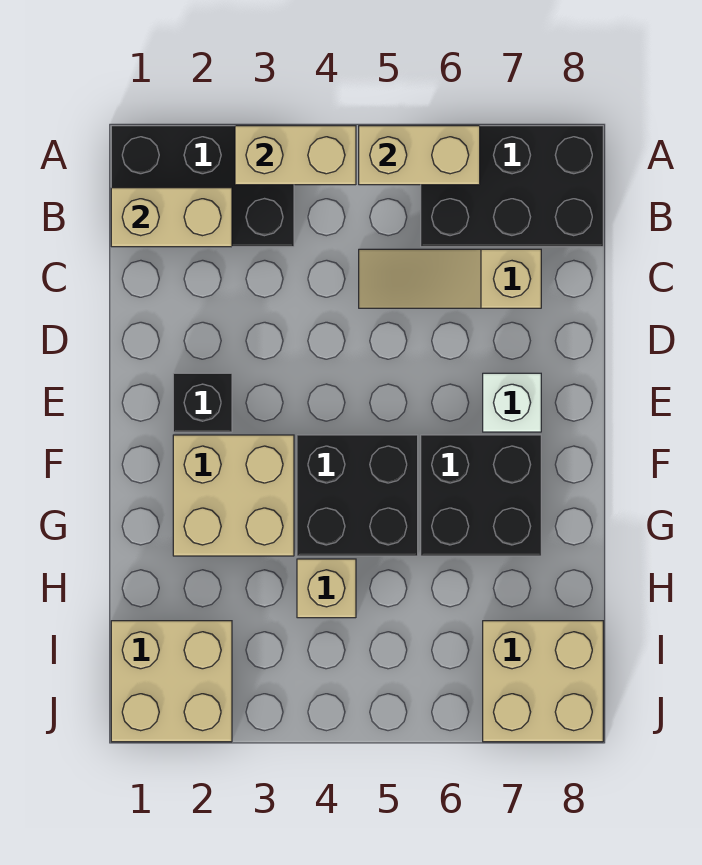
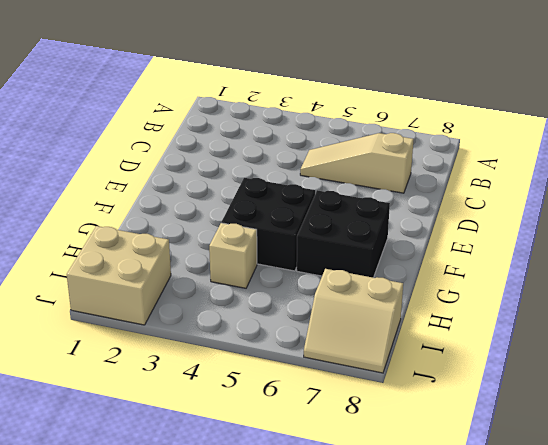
tan slope I7:J8 level 1 top I -> tan brick I7:J8 level 1
none -> black brick A1:B3 level 1
none -> black brick A6:B8 level 1
none -> black brick E2 level 1

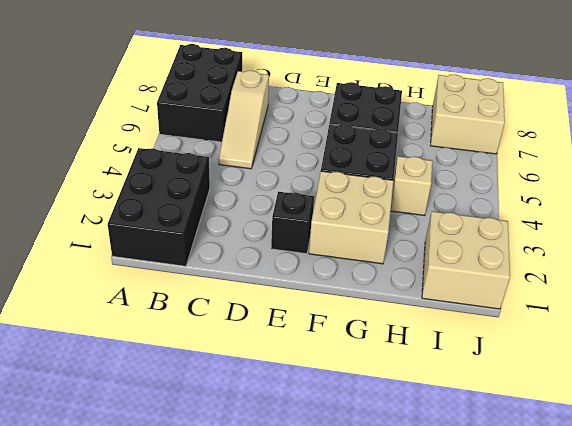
none -> white brick E7 level 1
none -> tan brick A3:A4 level 2
none -> tan brick A5:A6 level 2

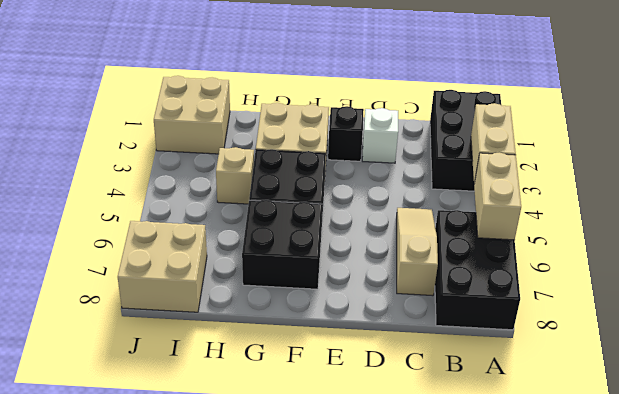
white brick D2 level 1 -> white brick E7 level 1
none -> tan brick B1:B2 level 2

